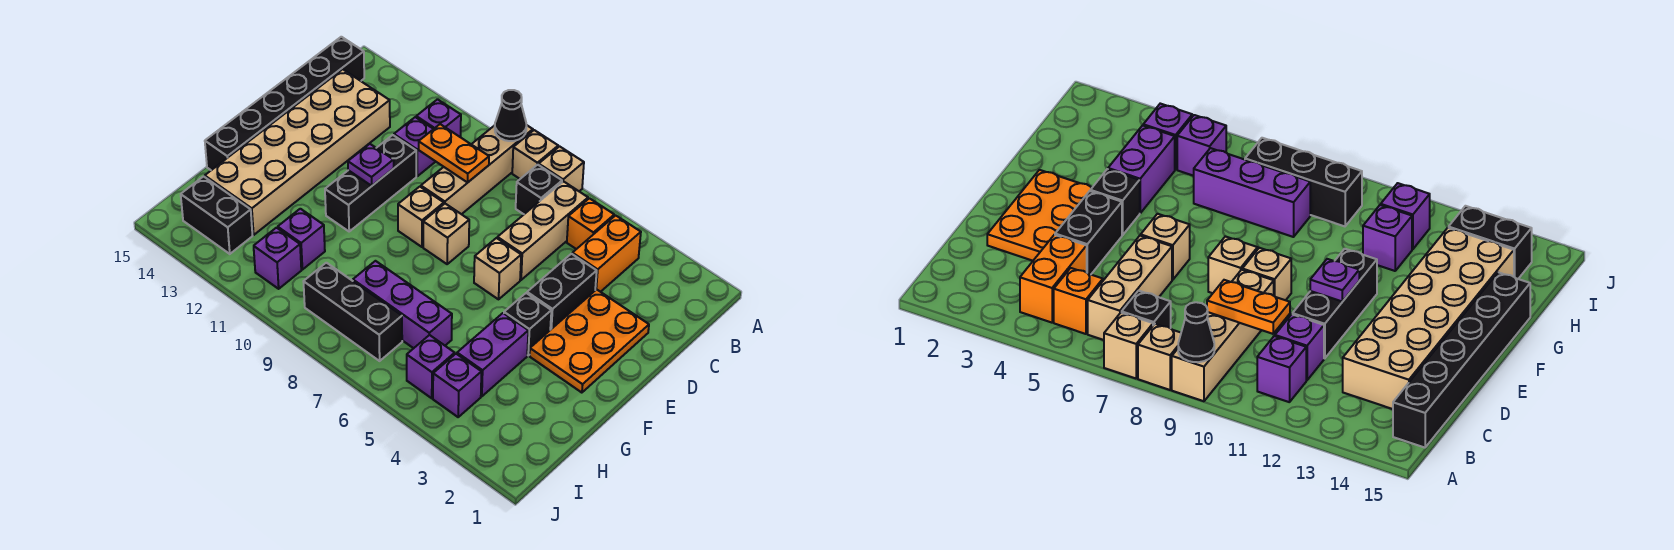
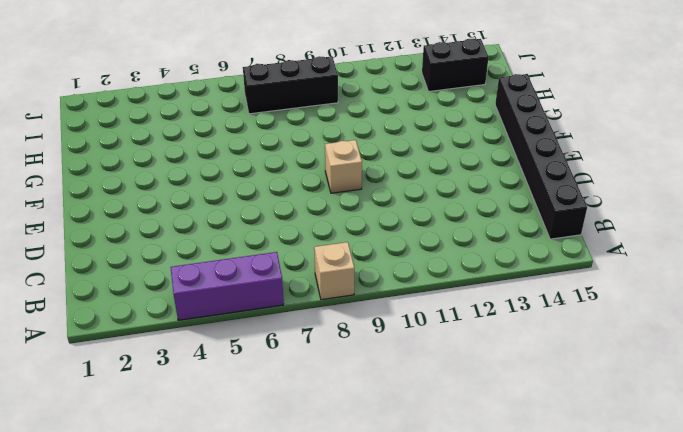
purple brick A4:A6 level 1 -> purple brick H6:H8 level 1
none -> tan brick A7 level 1
none -> tan brick A9:D9 level 1
none -> orange brick B4:C4 level 1

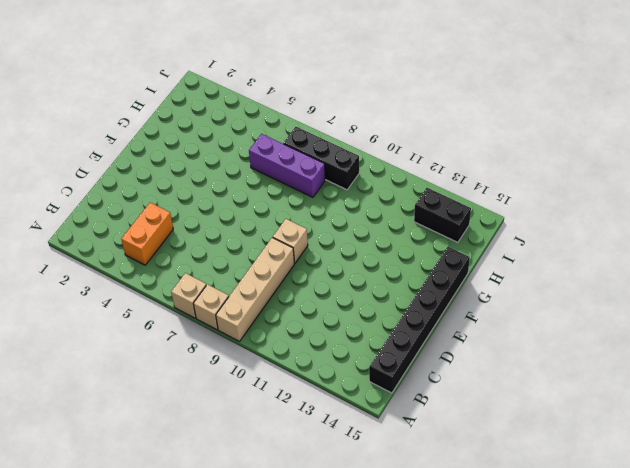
none -> orange brick B5 level 1
none -> tan brick B6:D6 level 1
none -> black brick B7 level 1

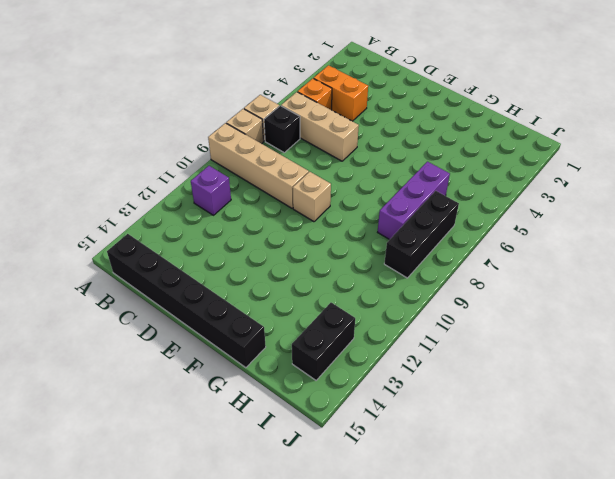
none -> purple brick C11 level 1
none -> tan brick C13:H14 level 1
none -> orange plate D2:F3 level 1

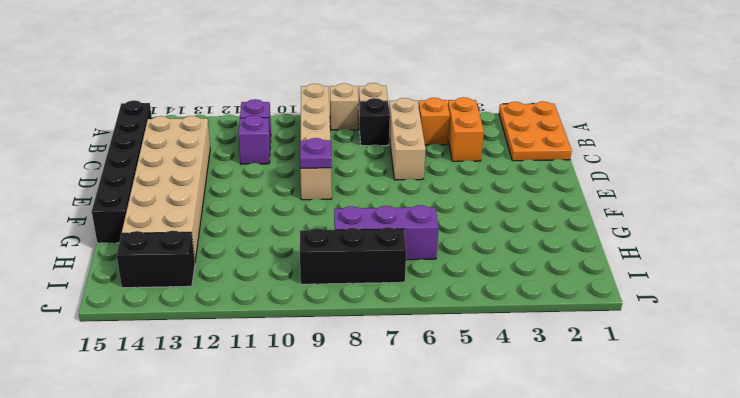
orange plate A1:C2 level 1 -> orange plate D2:F3 level 1
purple plate E9 level 2 -> purple plate E11 level 2
none -> black brick D4:E4 level 1
none -> black brick D11:F11 level 1
none -> tan brick E6 level 1

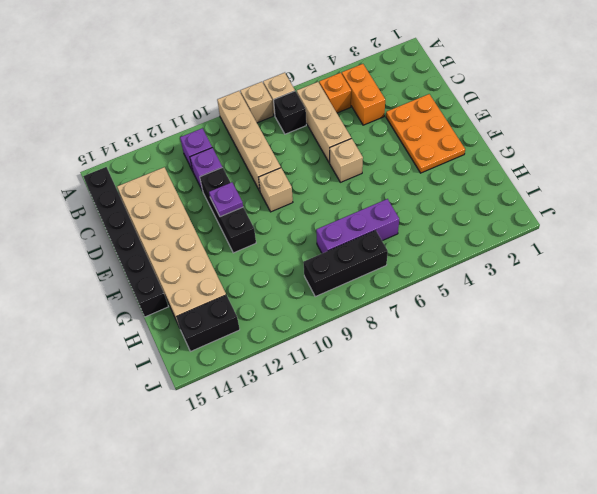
none -> black brick D4:E4 level 1
none -> tan brick E8 level 1
none -> black brick F4 level 1

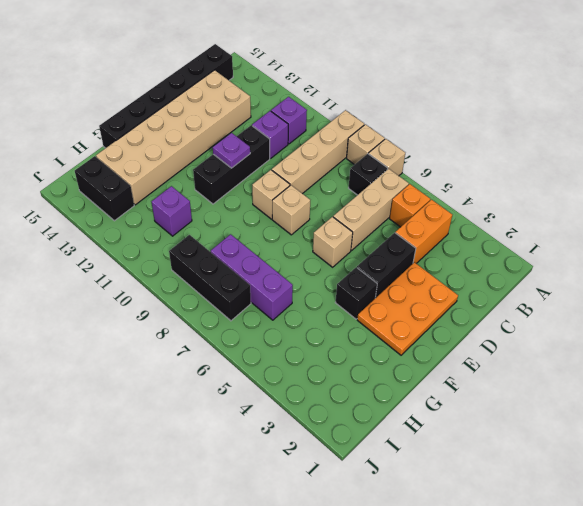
none -> purple brick G4:H4 level 1
none -> purple brick I4 level 1
none -> purple brick I5 level 1

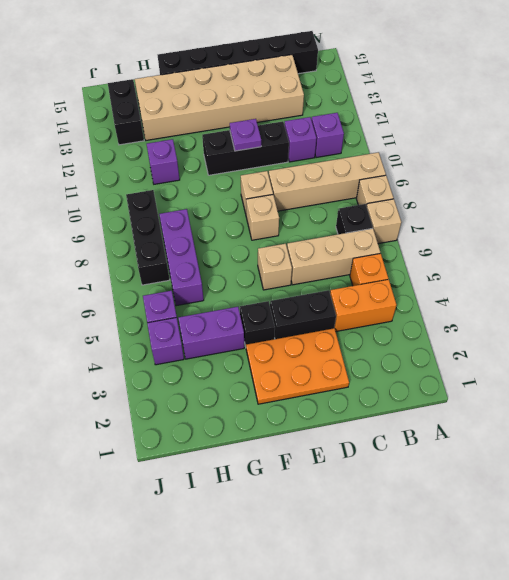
none -> purple brick I11 level 1
none -> black cone A9 level 2
none -> orange plate C9:C10 level 2

